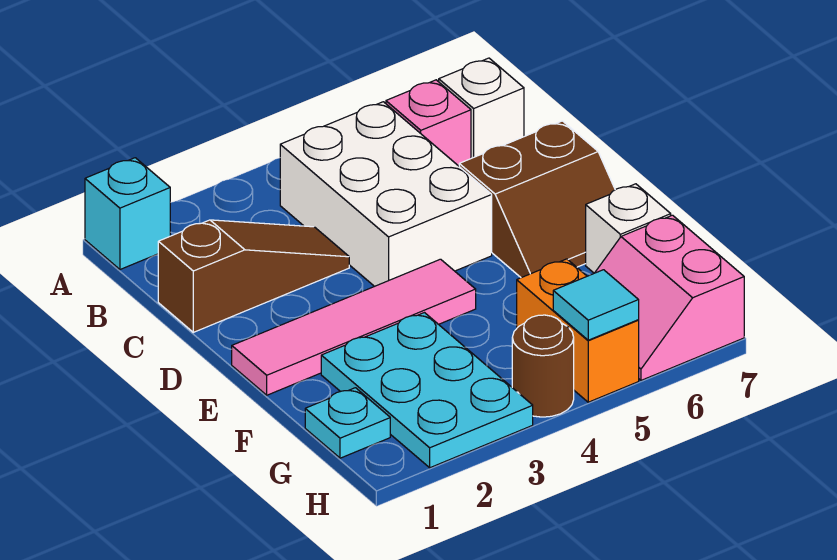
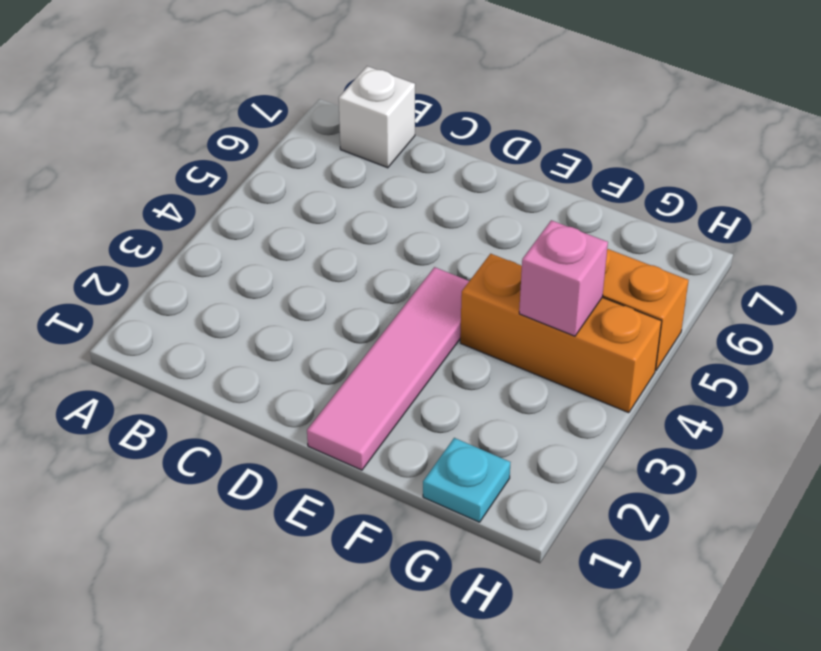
orange brick F4:H4 level 1 -> brown round brick H4 level 1
pink brick G4 level 2 -> pink brick B6 level 1
none -> cyan brick A1 level 1
none -> white brick B4:D5 level 1
none -> brown slope C1:C3 level 1 top 1

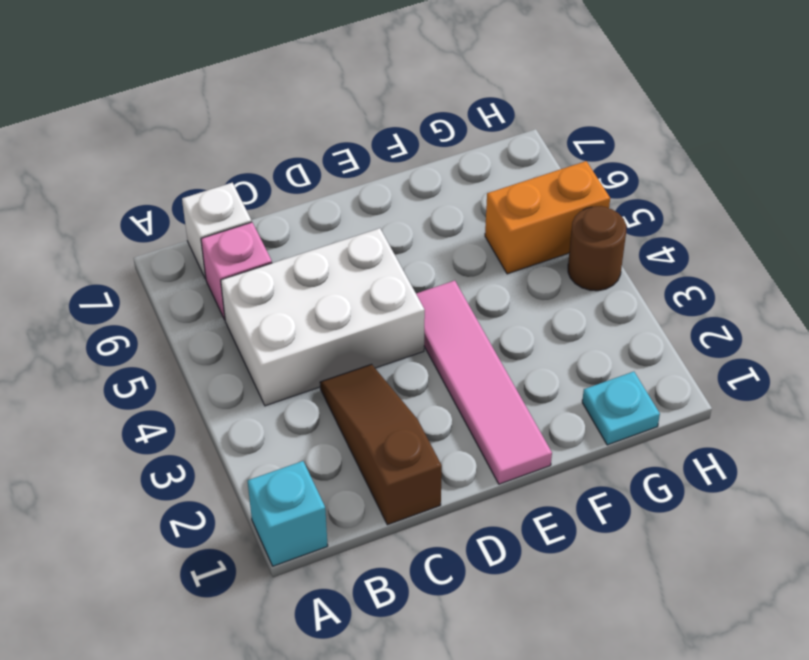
none -> brown slope D6:E7 level 1 top D
none -> cyan plate F2:H3 level 1
none -> white brick F7 level 1

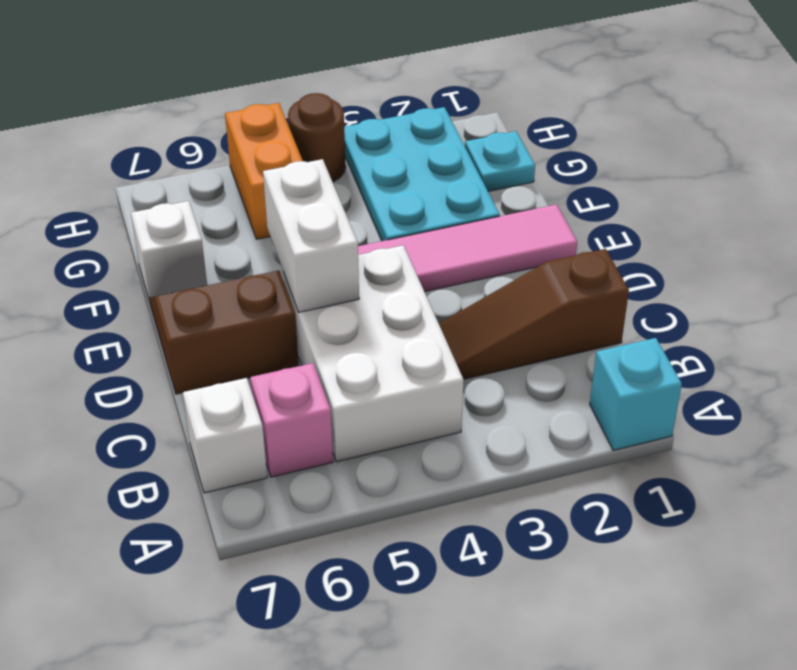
white brick D5:E5 level 2 -> none
none -> pink slope G6:H7 level 1 top 7
none -> cyan tile H5 level 2

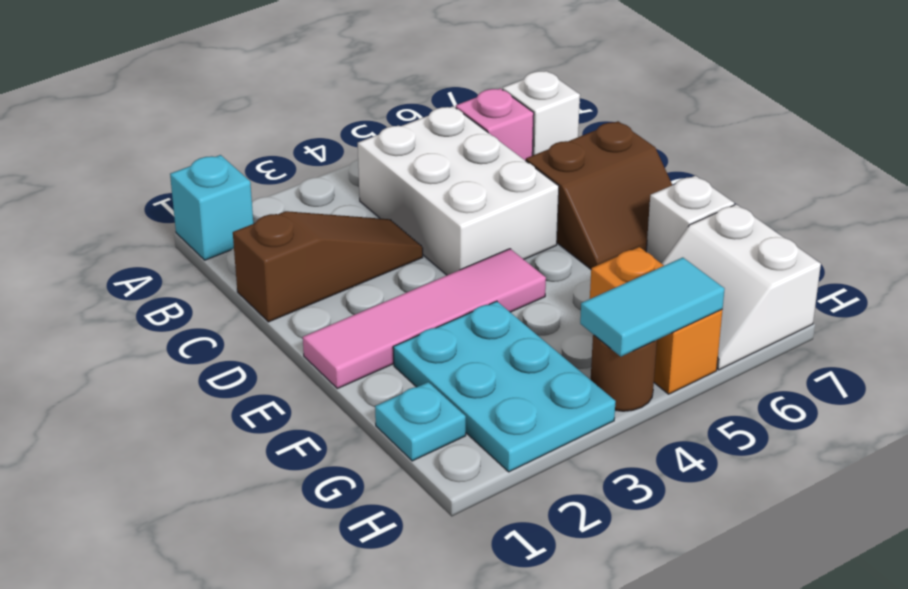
white slope G6:H7 level 1 top 7 -> pink slope G6:H7 level 1 top 7
cyan tile H4:H5 level 2 -> cyan tile H5 level 2

